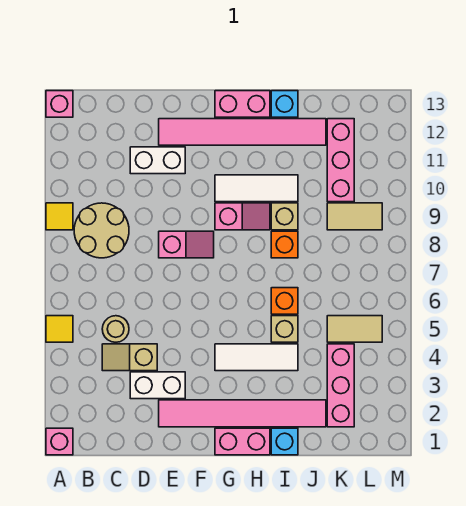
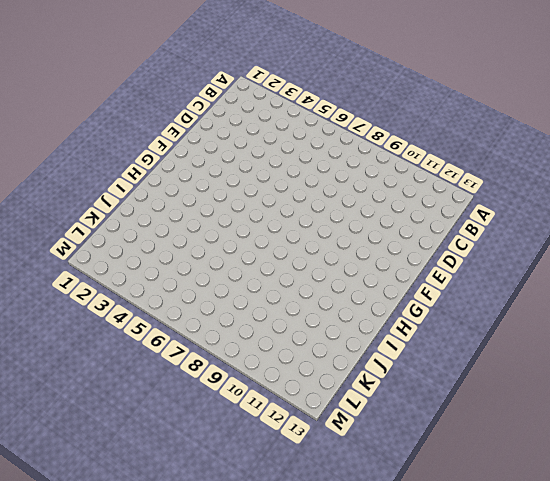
none -> pink brick A1 level 1
none -> yellow tile A5 level 1
none -> yellow tile A9 level 1

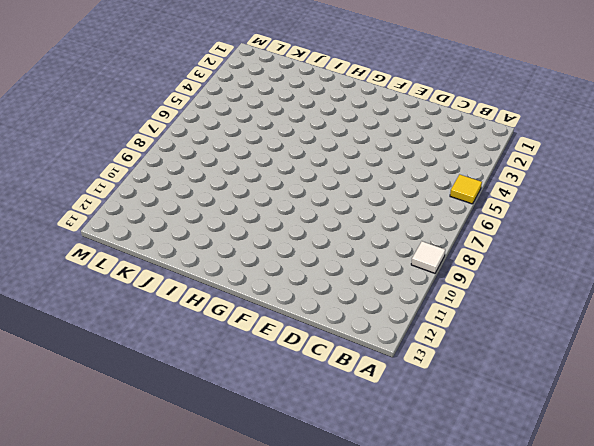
white tile A9 level 1 -> yellow tile A9 level 1
none -> pink brick A1 level 1
none -> pink brick A13 level 1
none -> tan round brick B8:C9 level 1

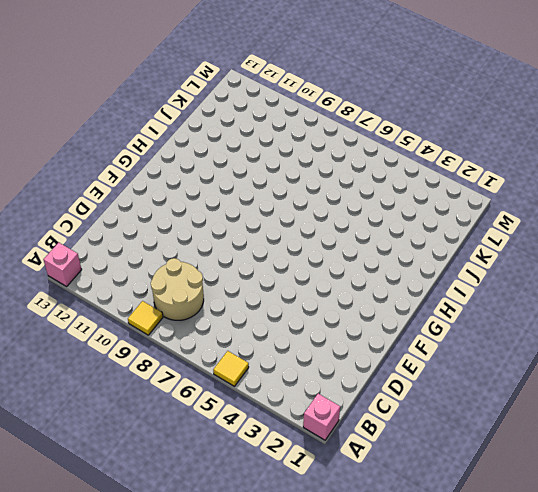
none -> tan slope C4:D4 level 1 top D
none -> tan round brick C5 level 1
none -> white brick D3:E3 level 1

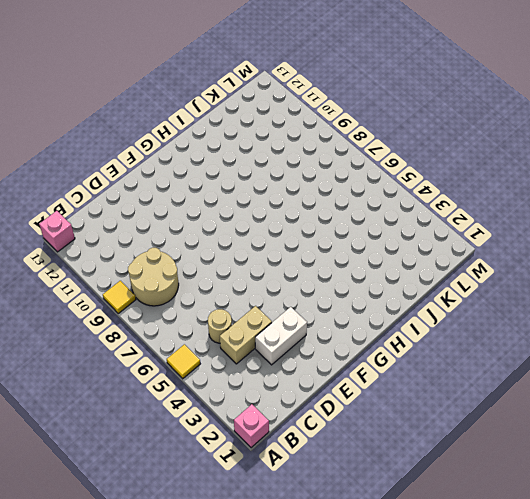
tan brick C4:D4 level 1 -> tan slope C4:D4 level 1 top D
none -> white brick D11:E11 level 1
none -> pink tile E2:J2 level 1
none -> pink slope E8:F8 level 1 top E

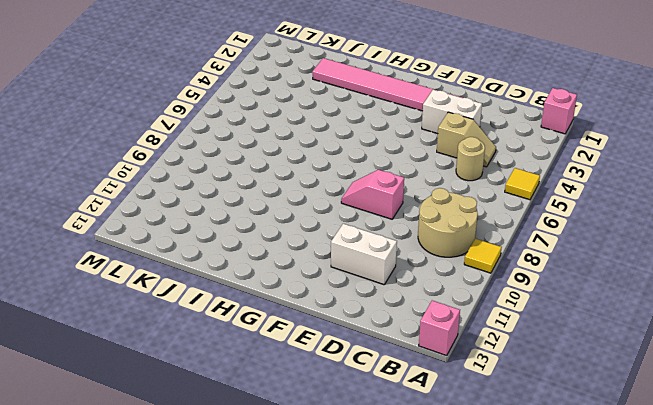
none -> pink tile E12:J12 level 1
none -> pink brick G1:H1 level 1
none -> white tile G4:I4 level 1

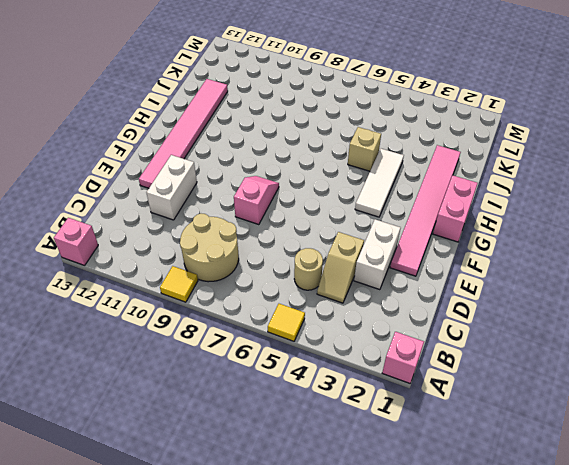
none -> pink slope G9:H9 level 1 top G
none -> white tile G10:I10 level 1
none -> pink brick G13:H13 level 1

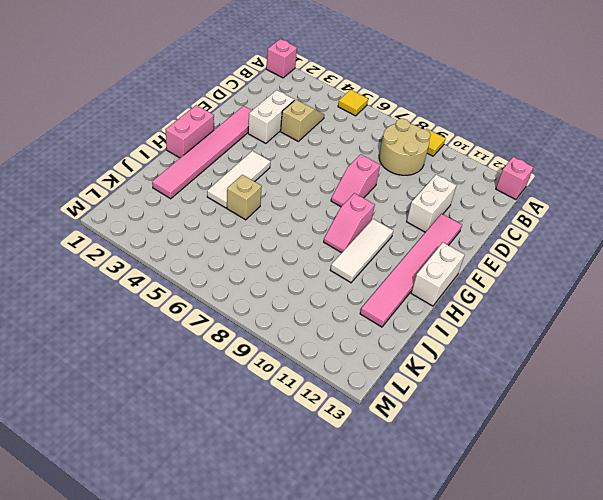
white brick G13:H13 level 1 -> pink brick G13:H13 level 1
none -> tan round brick C5 level 1
none -> cyan brick I1 level 1
none -> orange brick I6 level 1

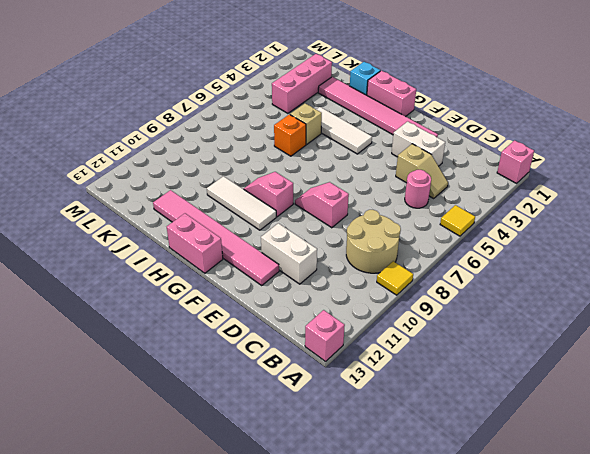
pink round brick C5 level 1 -> tan round brick C5 level 1
none -> orange brick I8 level 1
none -> tan brick I9 level 1
none -> cyan brick I13 level 1

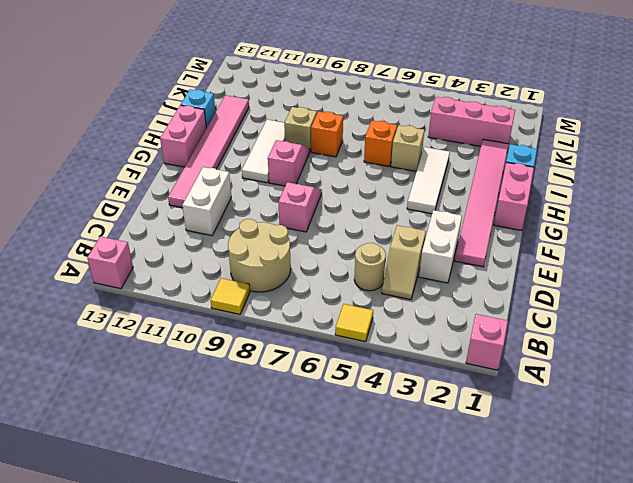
none -> tan tile K5:L5 level 1
none -> tan tile K9:L9 level 1
none -> pink brick K10:K12 level 1

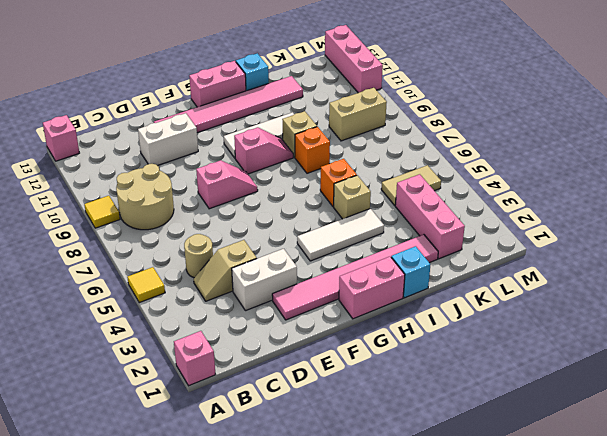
tan brick K9:L9 level 1 -> tan tile K9:L9 level 1
pink brick M11:M13 level 1 -> pink brick K10:K12 level 1

